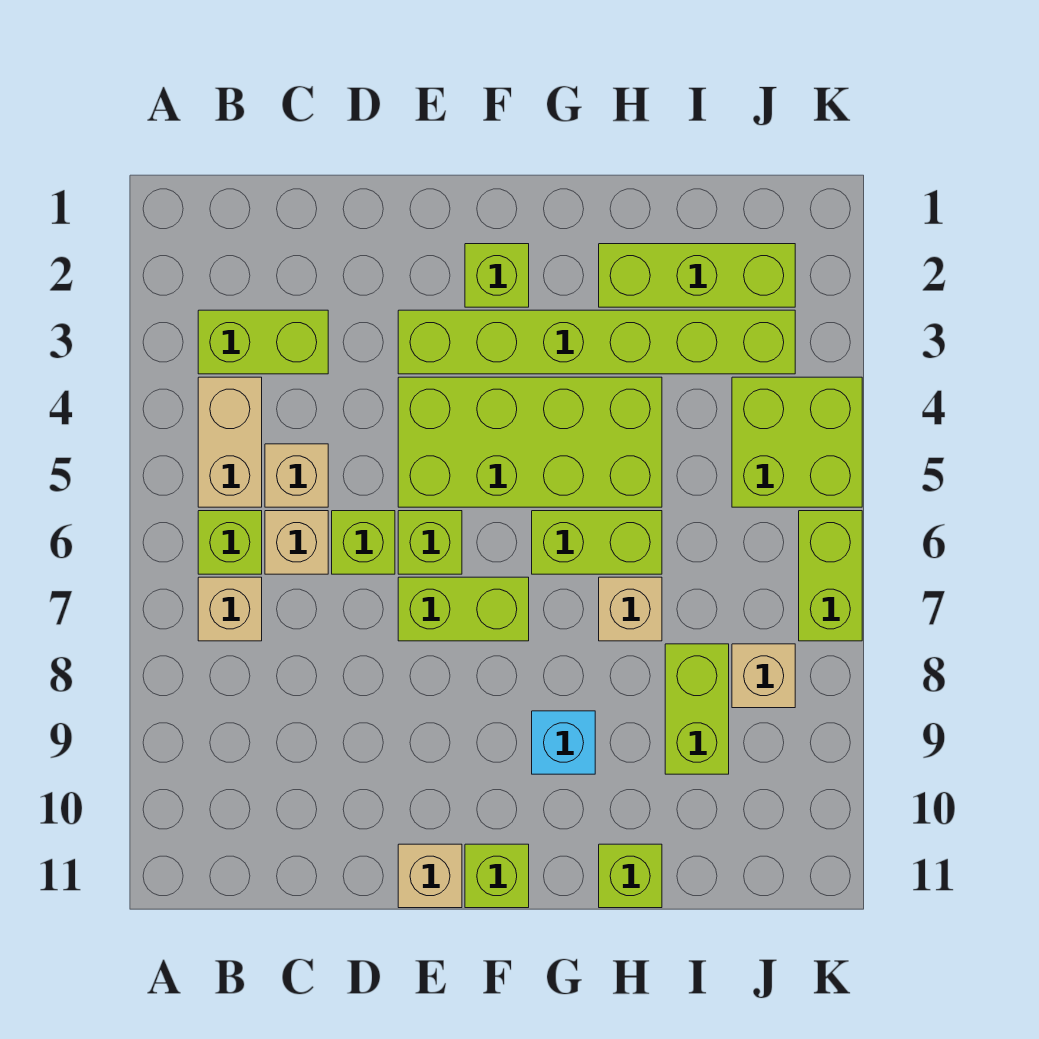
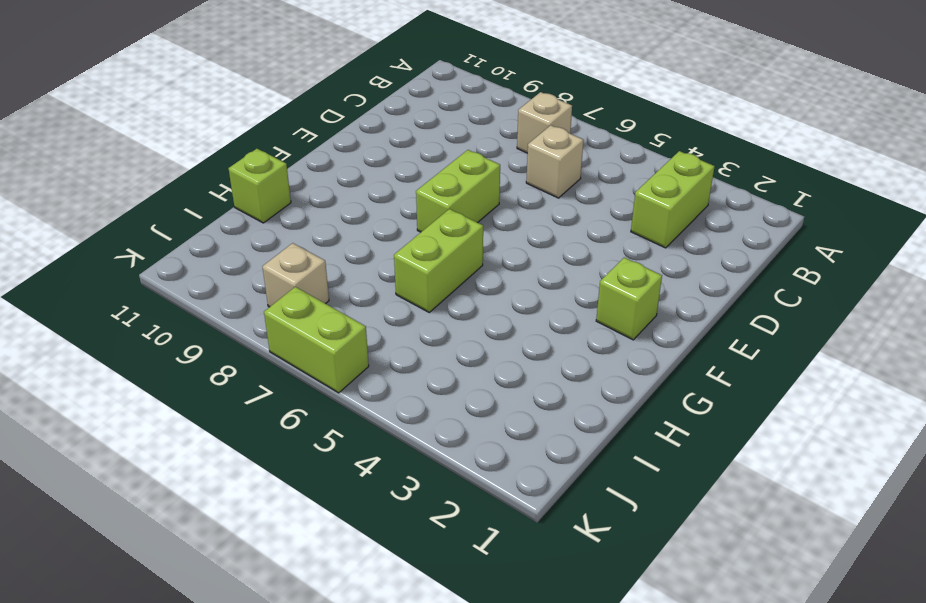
none -> tan brick B4:B5 level 1
none -> lime brick B6 level 1
none -> tan brick C5 level 1

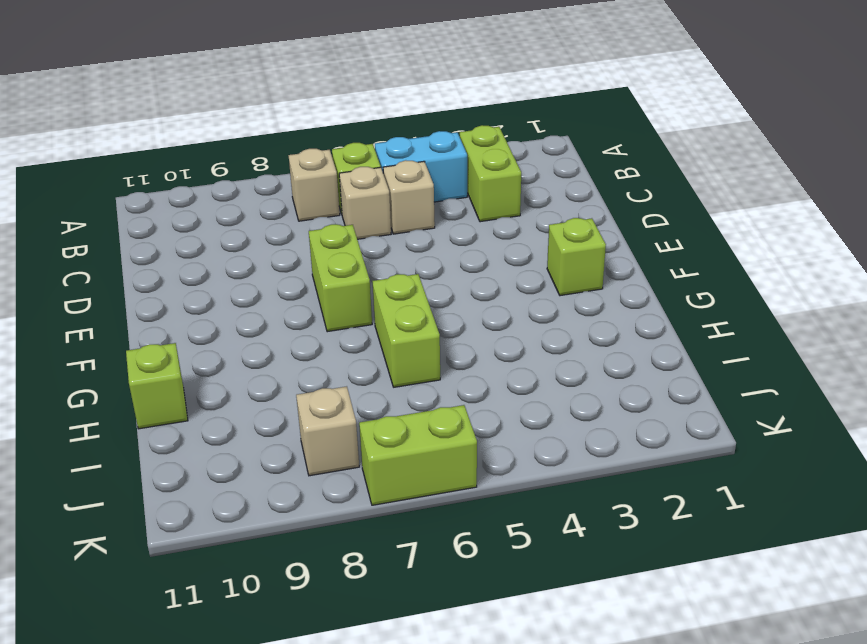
cyan brick B4:B5 level 1 -> tan brick B4:B5 level 1
none -> lime brick D6 level 1
none -> lime brick E3:J3 level 1
none -> lime brick E4:H5 level 1

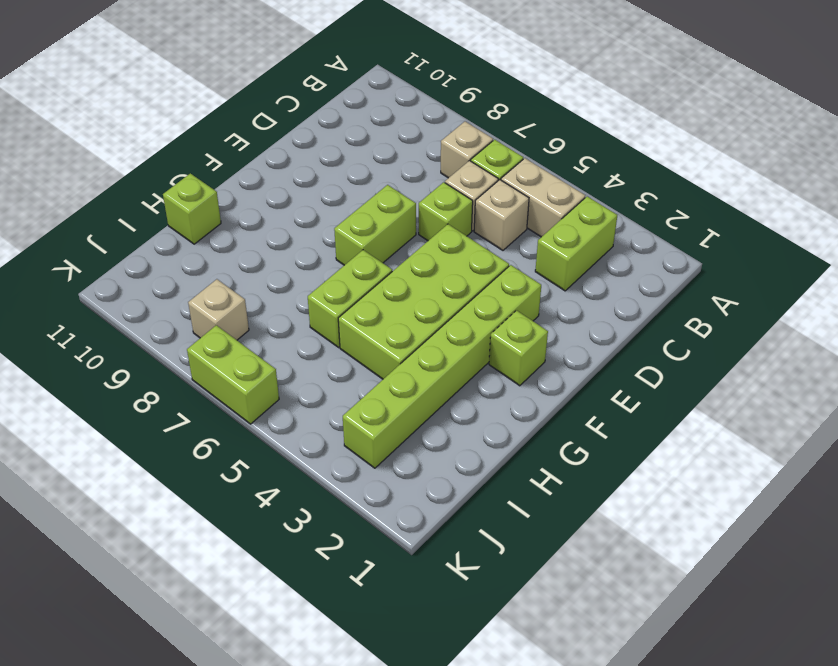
none -> lime brick E6 level 1
none -> tan brick E11 level 1
none -> lime brick F11 level 1

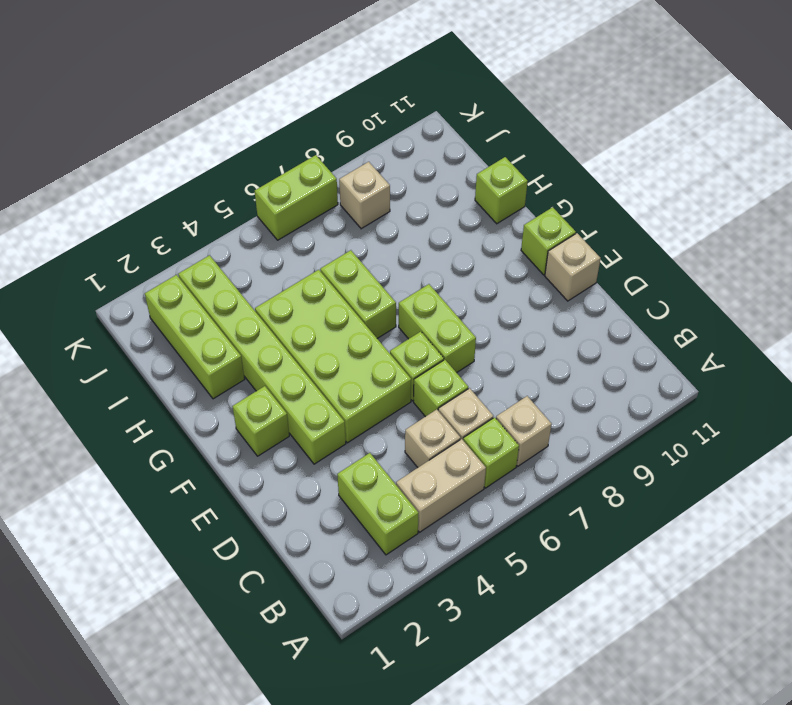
none -> cyan brick G9 level 1
none -> tan brick H7 level 1
none -> lime brick I8:I9 level 1

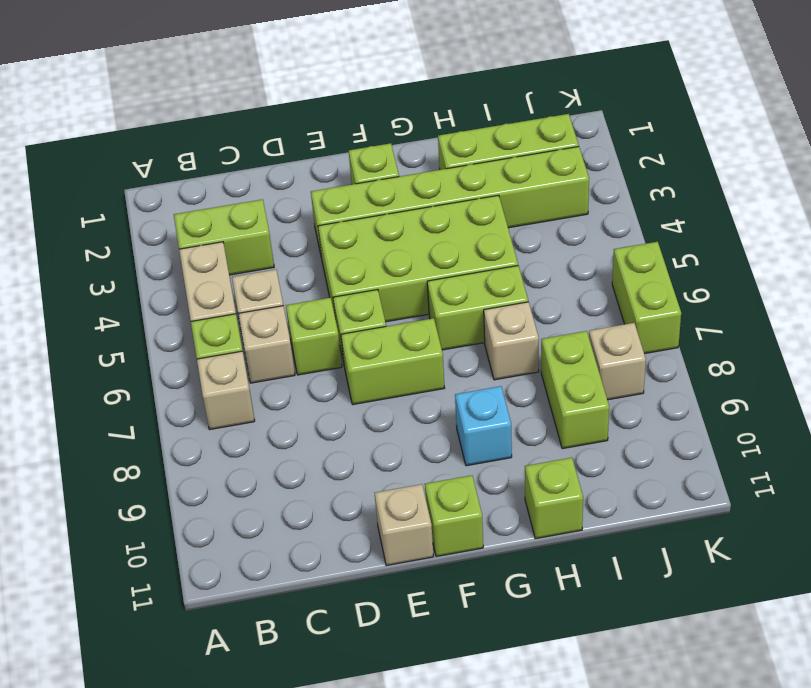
none -> lime brick J4:K5 level 1

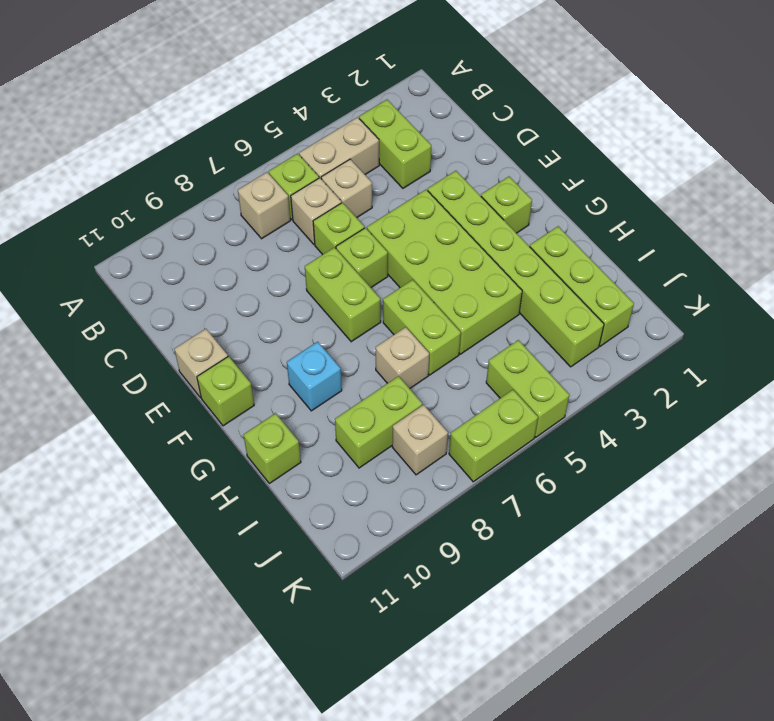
lime brick J5:K5 level 1 -> lime brick J4:K5 level 1

